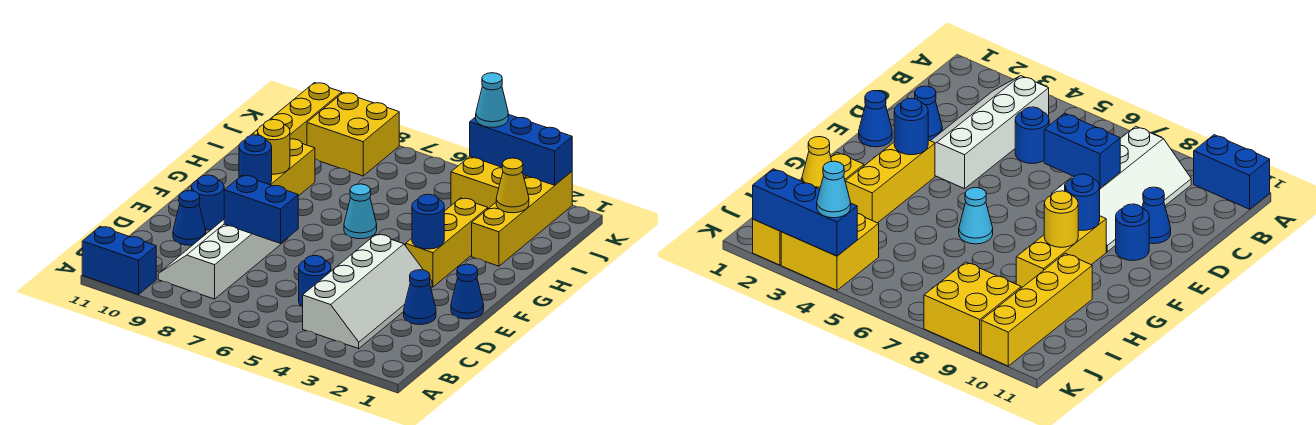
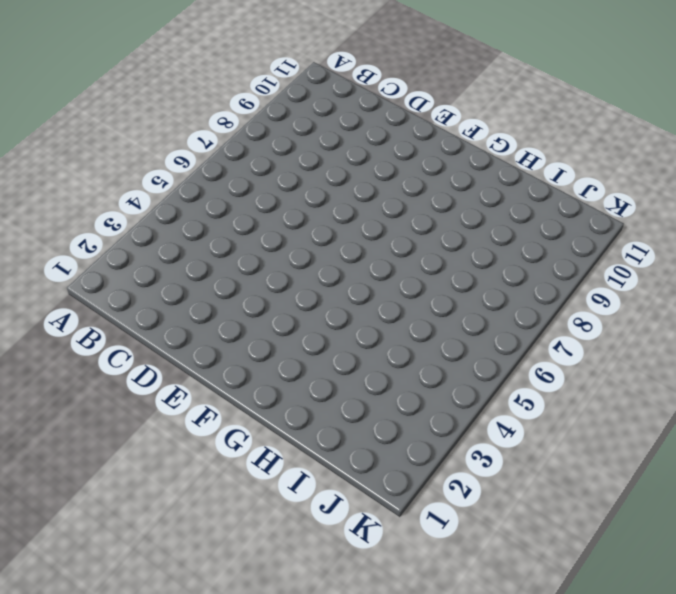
none -> blue brick A10:A11 level 1
none -> white slope B3:E4 level 1 top 4
none -> white slope B8:E9 level 1 top 8

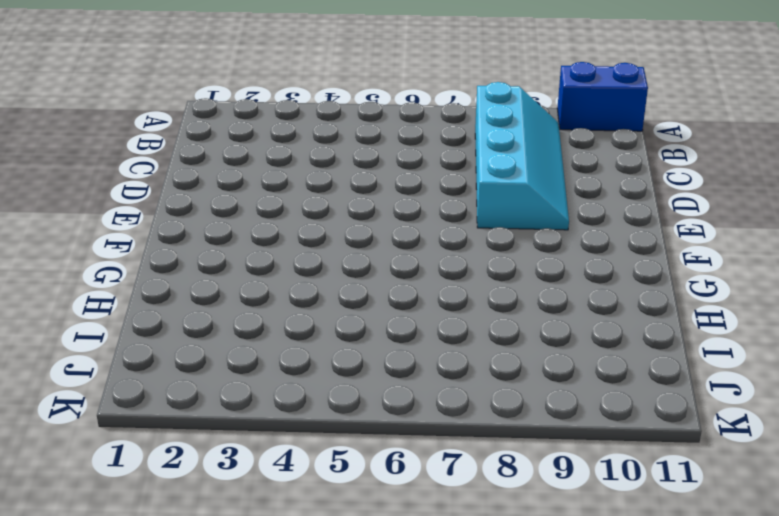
cyan slope B8:E9 level 1 top 8 -> white slope B8:E9 level 1 top 8
none -> white slope B3:E4 level 1 top 4
none -> blue round brick C5 level 1
none -> blue cone D2 level 1

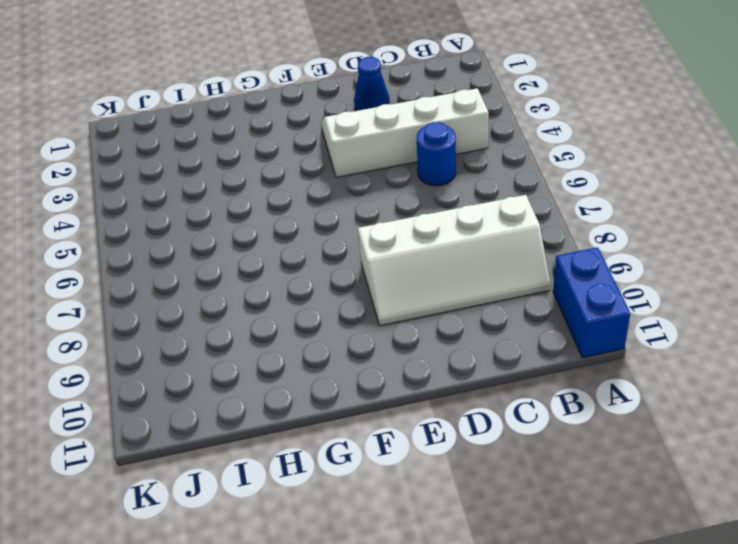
none -> blue cone D10 level 1
none -> blue cone E1 level 1
none -> blue round brick E10 level 1

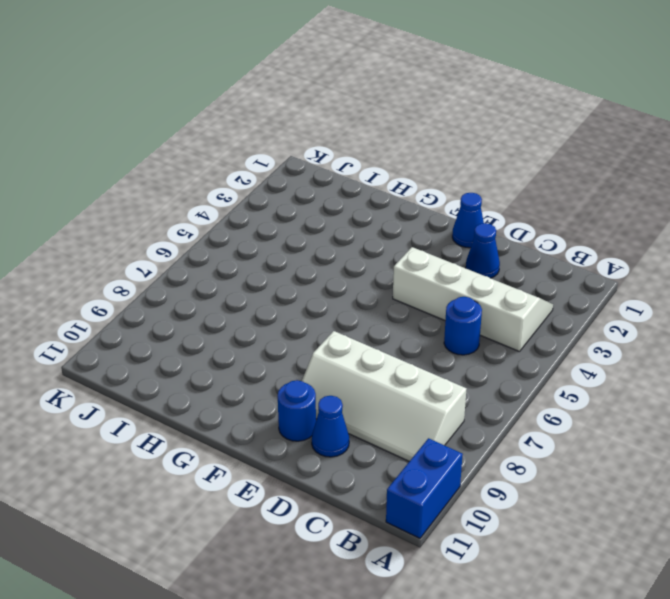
none -> yellow brick F3:H3 level 1
none -> yellow brick F9:H9 level 1
none -> cyan cone G6 level 1

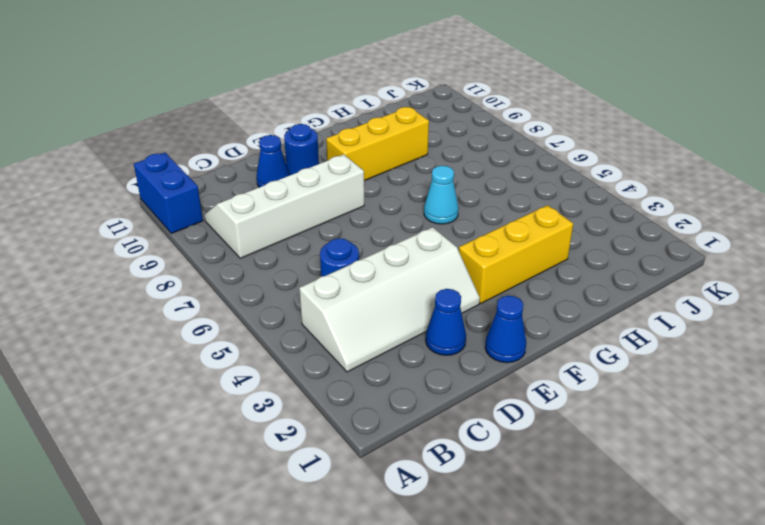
none -> yellow brick H2:K2 level 1
none -> yellow brick H10:K10 level 1
none -> yellow brick J3:K4 level 1

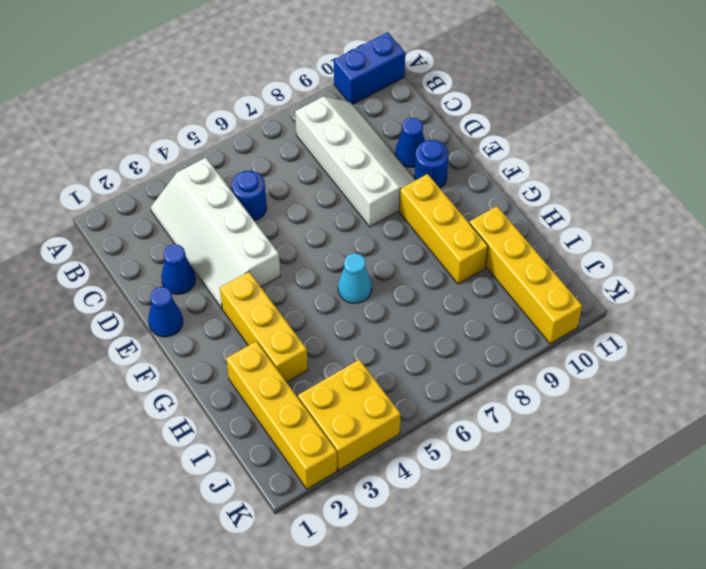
none -> yellow brick J8:K9 level 1
none -> blue brick D7:D8 level 2
none -> blue round brick F3 level 2

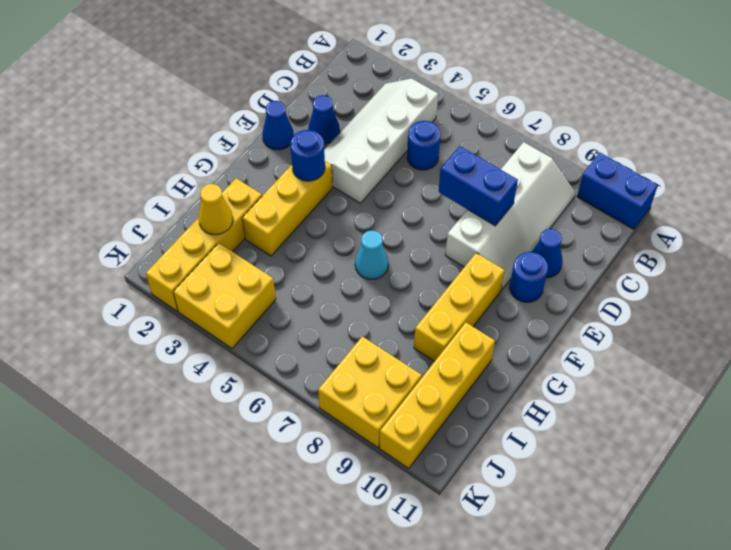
none -> blue round brick F9 level 2
none -> yellow round brick G9 level 2
none -> blue brick K2:K4 level 2

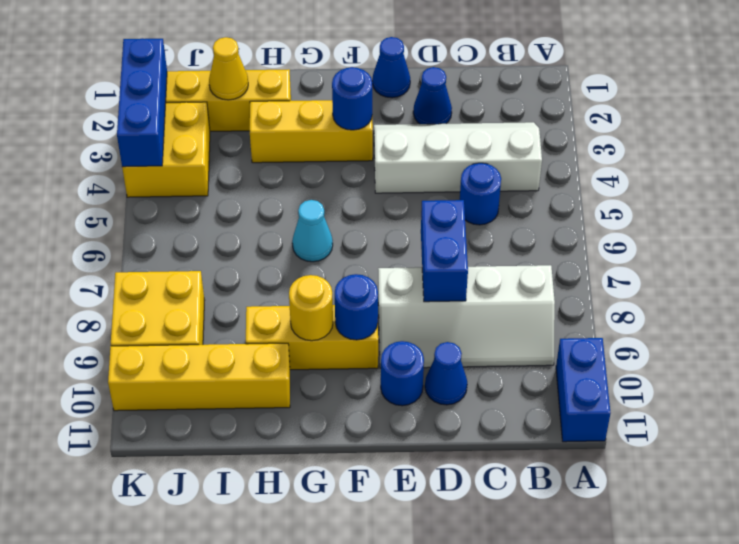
none -> cyan cone K4 level 3

